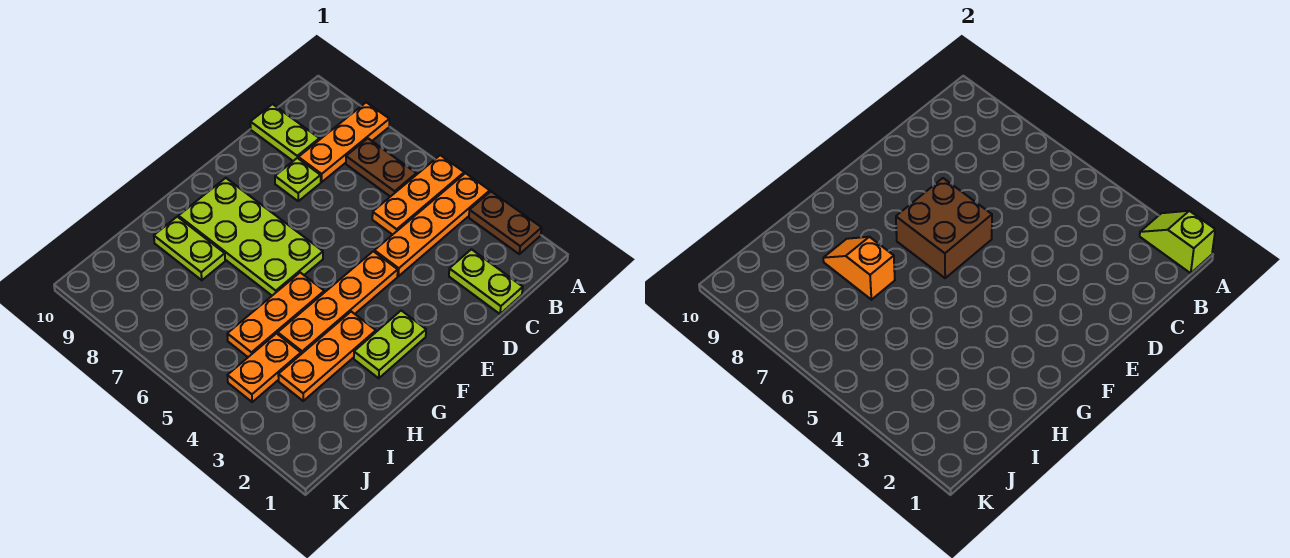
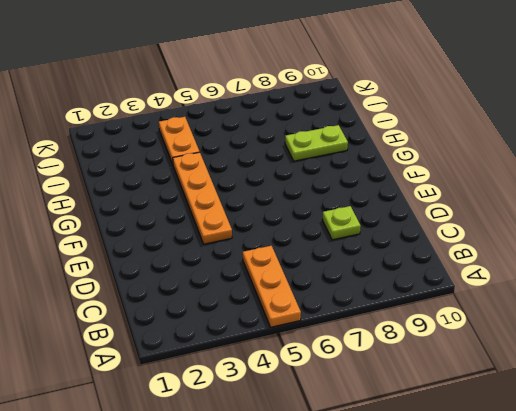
none -> brown plate A2:A3 level 1
none -> orange plate A4:D4 level 1
none -> orange plate A8:C8 level 1

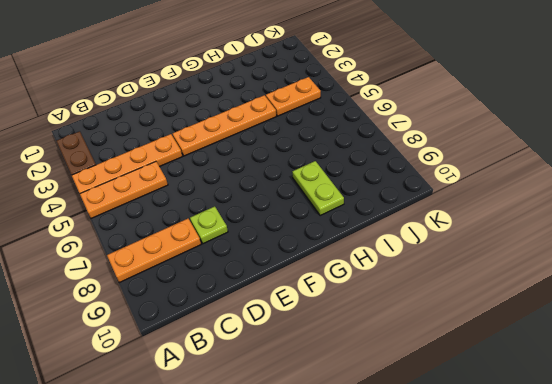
none -> brown plate B6:B7 level 1
none -> lime plate C1:C2 level 1
none -> lime plate C9:C10 level 1

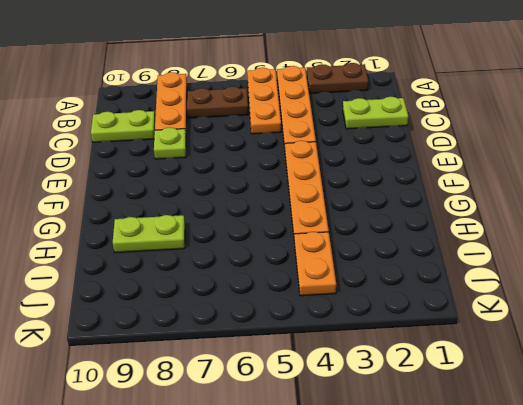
none -> lime plate F2:G2 level 1
none -> lime plate F6:G9 level 1
none -> orange plate G3:I3 level 1

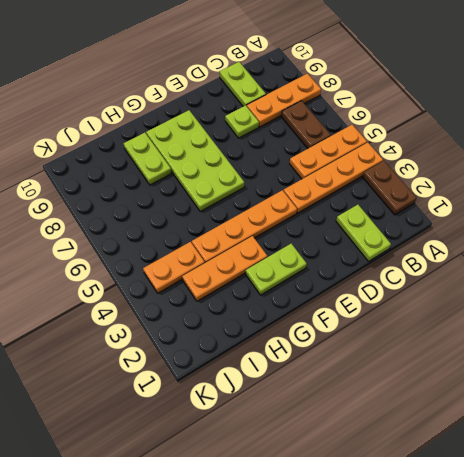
none -> orange plate G5:I5 level 1
none -> lime slope A1:A2 level 2 top 1
none -> brown brick E6:F7 level 2

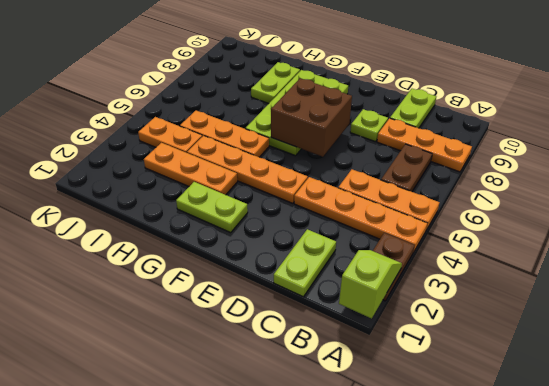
none -> orange slope H7:H8 level 2 top 7

